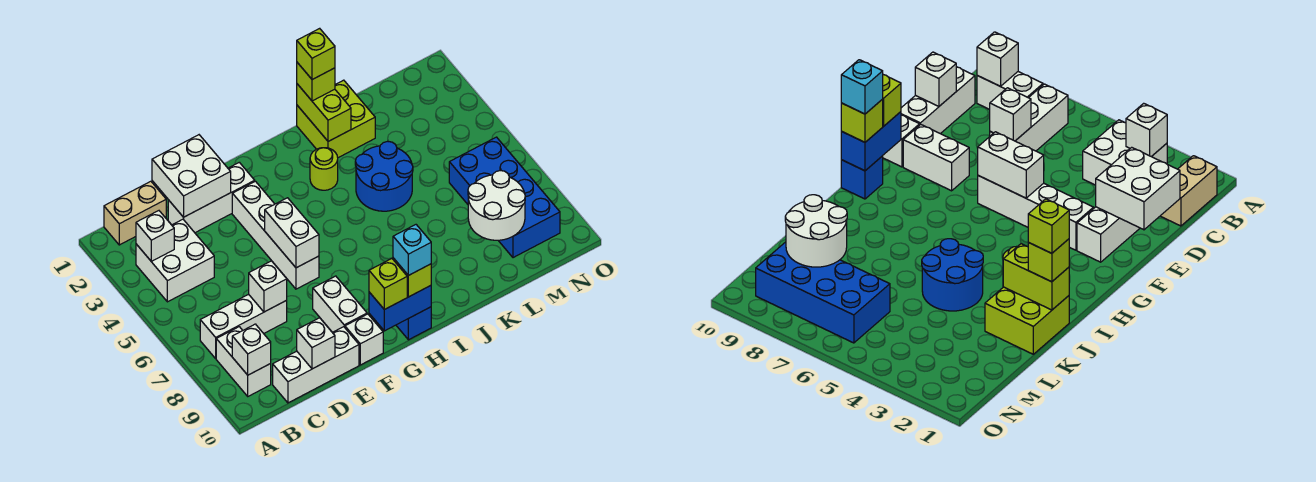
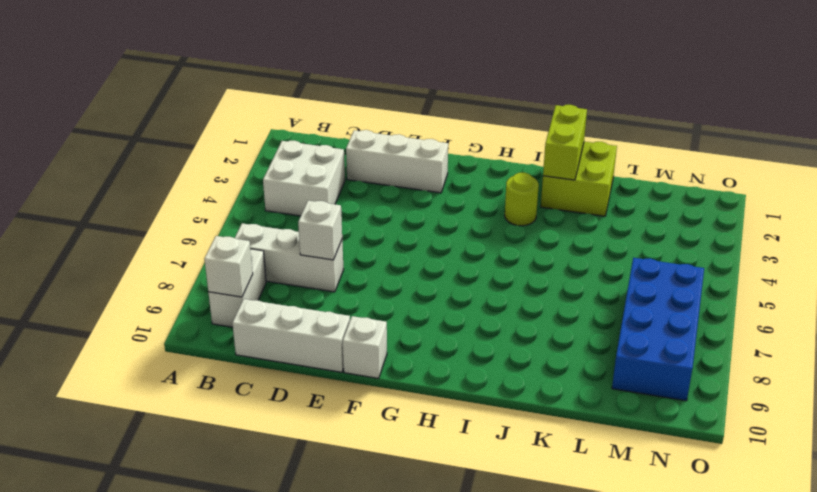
none -> tan brick B1:C1 level 1
none -> white brick F3:F6 level 1
none -> white brick F8:F9 level 1

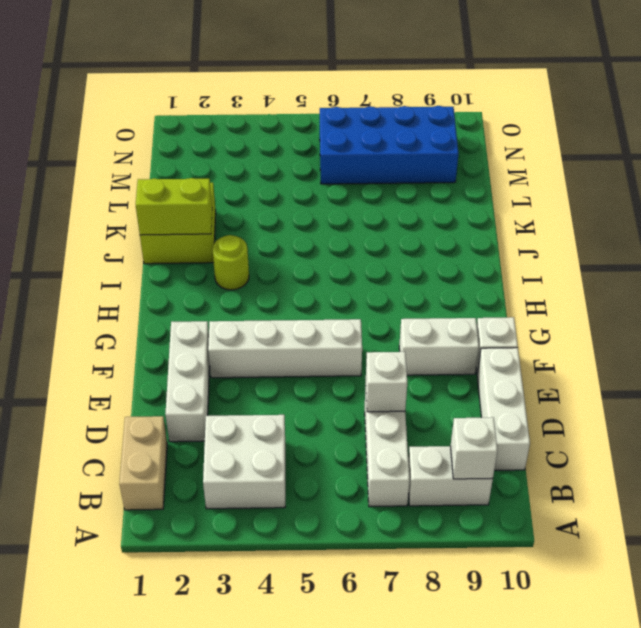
none -> blue brick H10 level 1
none -> blue round brick J4:K5 level 1
none -> white brick B3 level 2

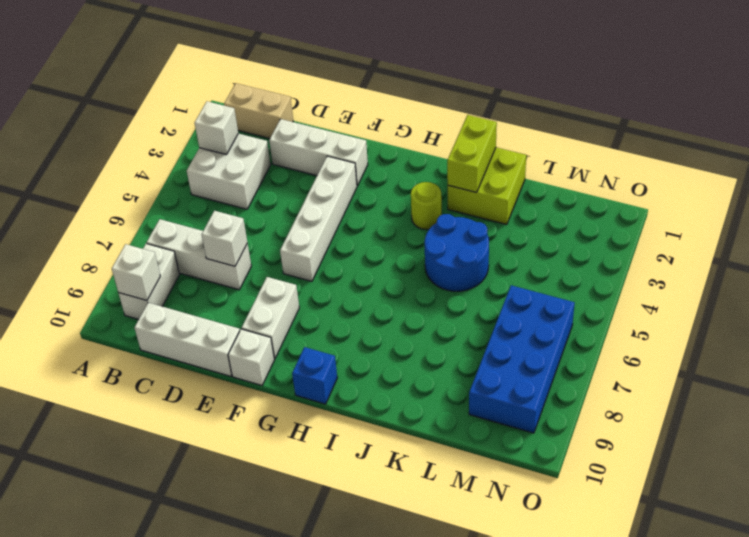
none -> white brick D1:E2 level 2
none -> white brick D10 level 2
none -> white brick F5:F6 level 2

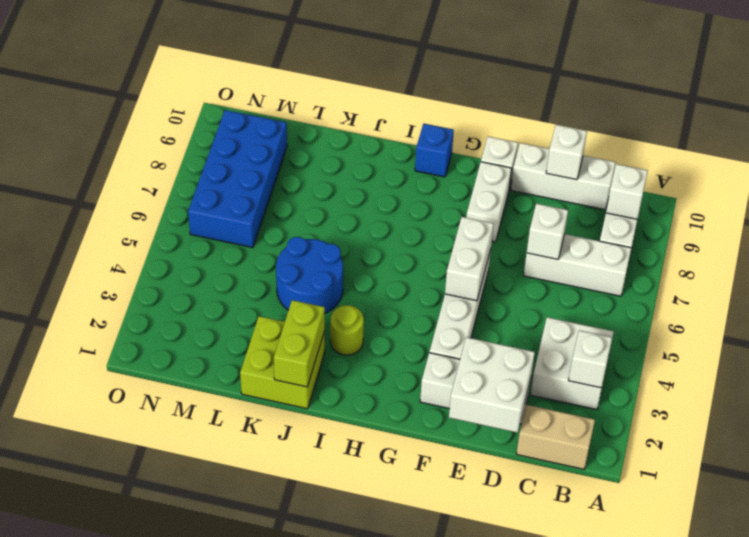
none -> blue brick G10:H10 level 2
none -> white round brick L8:M9 level 2
none -> lime brick G10 level 3

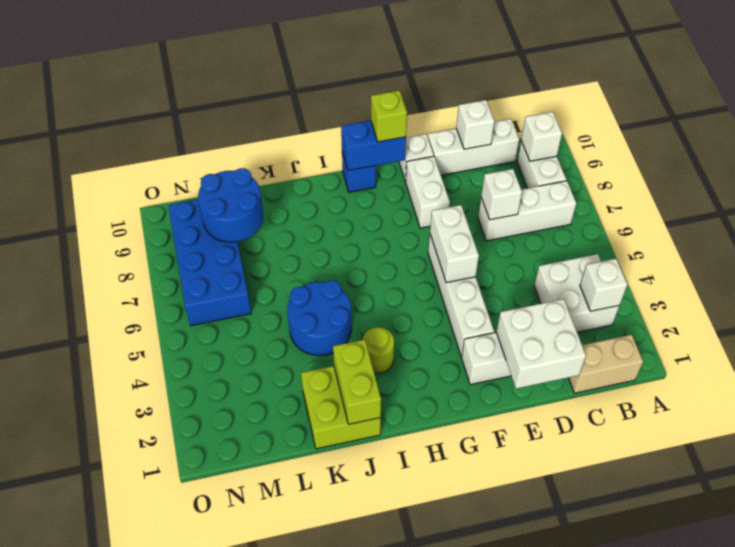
blue round brick L8:M9 level 2 -> white round brick L8:M9 level 2
none -> lime brick H10 level 3
none -> lime brick J1 level 3
none -> cyan brick H10 level 4

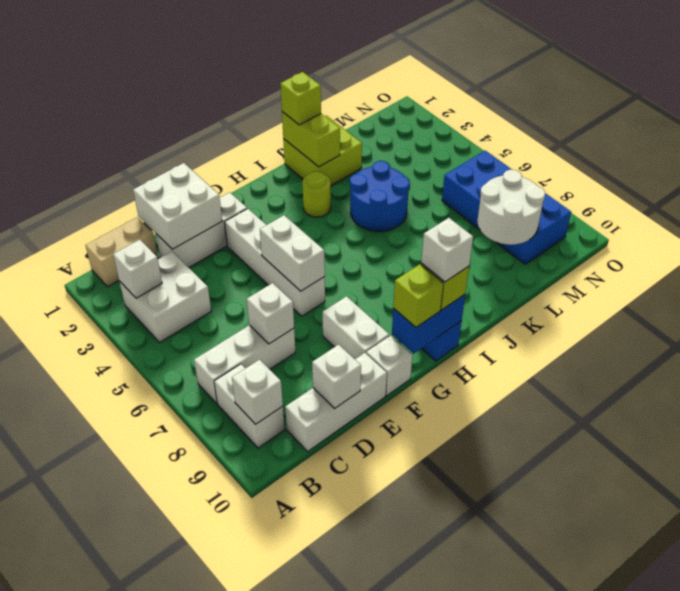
white brick H10 level 4 -> cyan brick H10 level 4
none -> lime brick J1 level 4

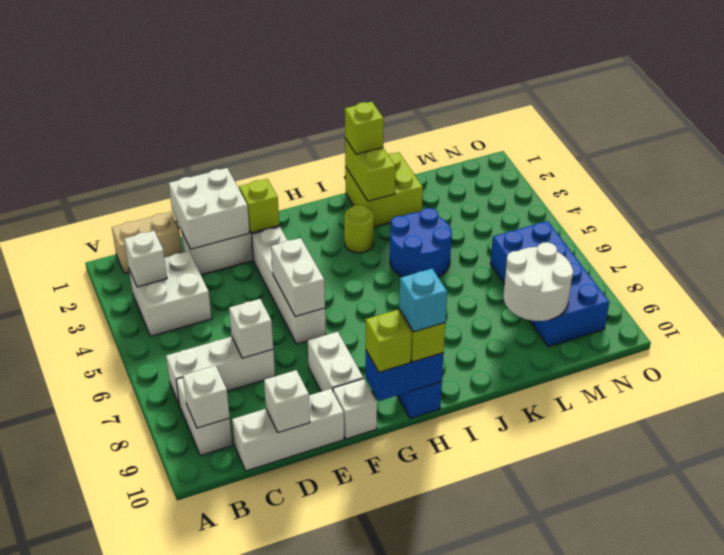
lime brick F2 level 2 -> lime brick J1 level 4

